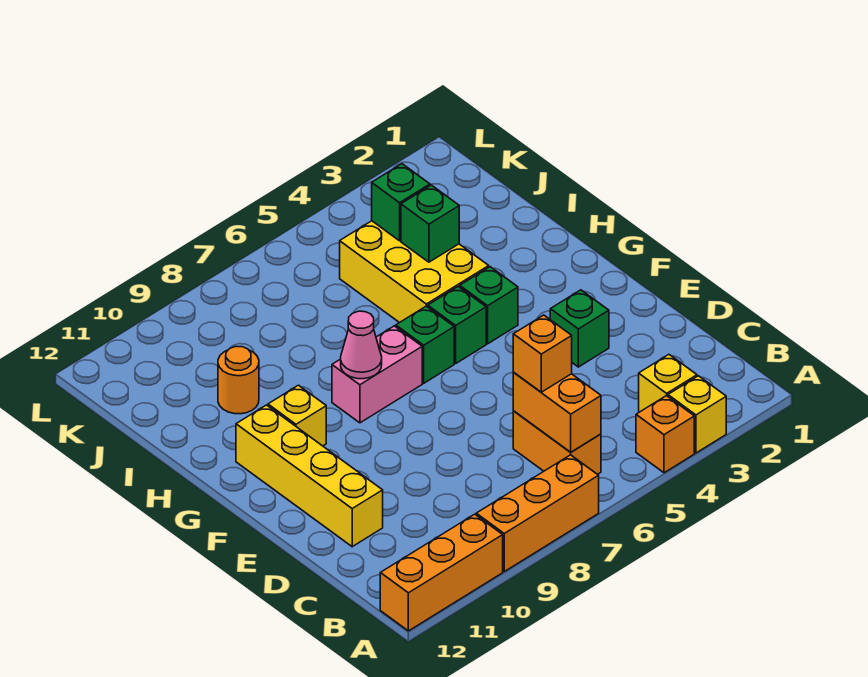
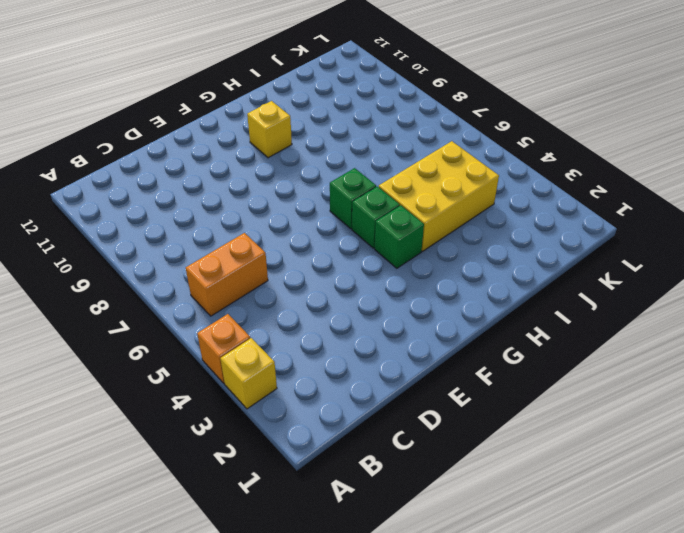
none -> orange brick A7:A9 level 1
none -> orange brick A10:A12 level 1
none -> yellow brick B3 level 1

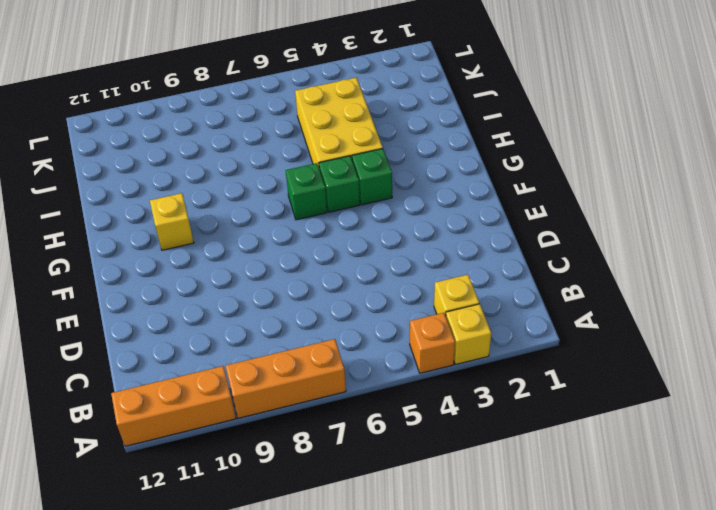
none -> orange brick B6:C6 level 1
none -> yellow brick D11:G11 level 1
none -> green brick E3 level 1

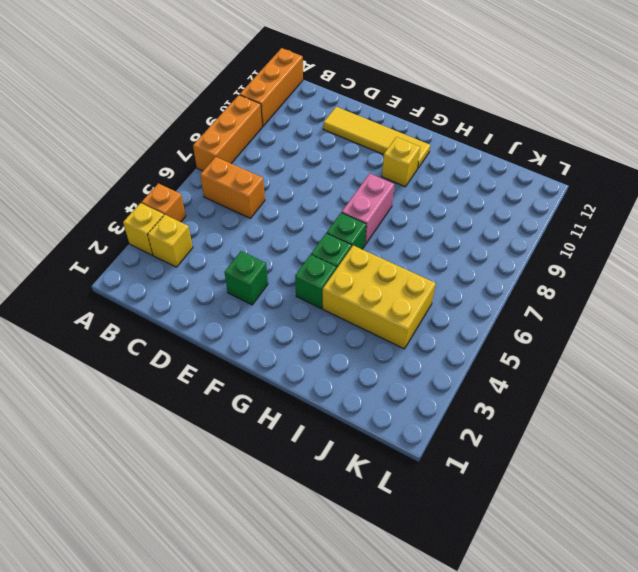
yellow tile D11:G11 level 1 -> yellow brick D11:G11 level 1
none -> orange round brick I10 level 1
none -> orange brick B6:C6 level 2
none -> pink cone G8 level 2

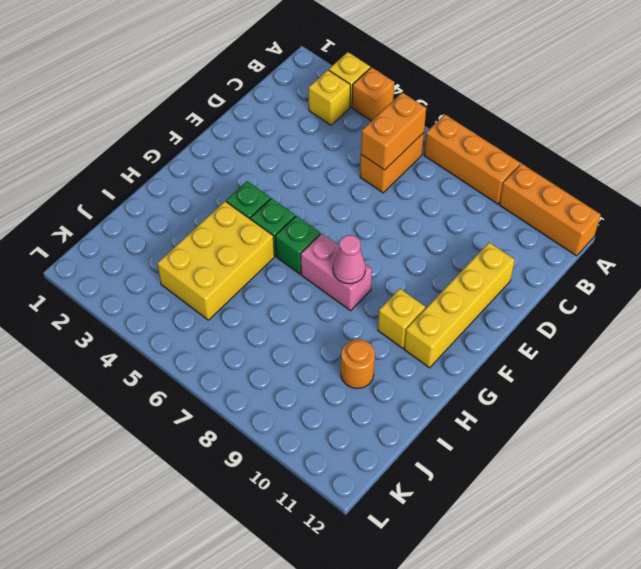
none -> green brick E3 level 1
none -> green brick I4 level 2
none -> green brick J4 level 2

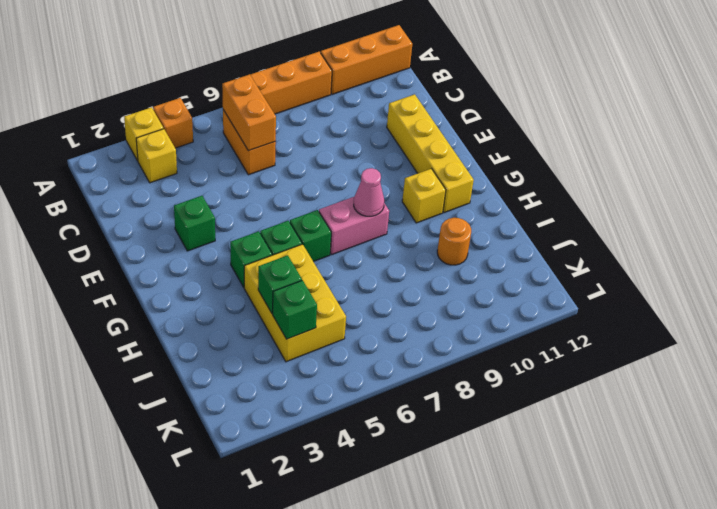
none -> orange brick C6 level 3

